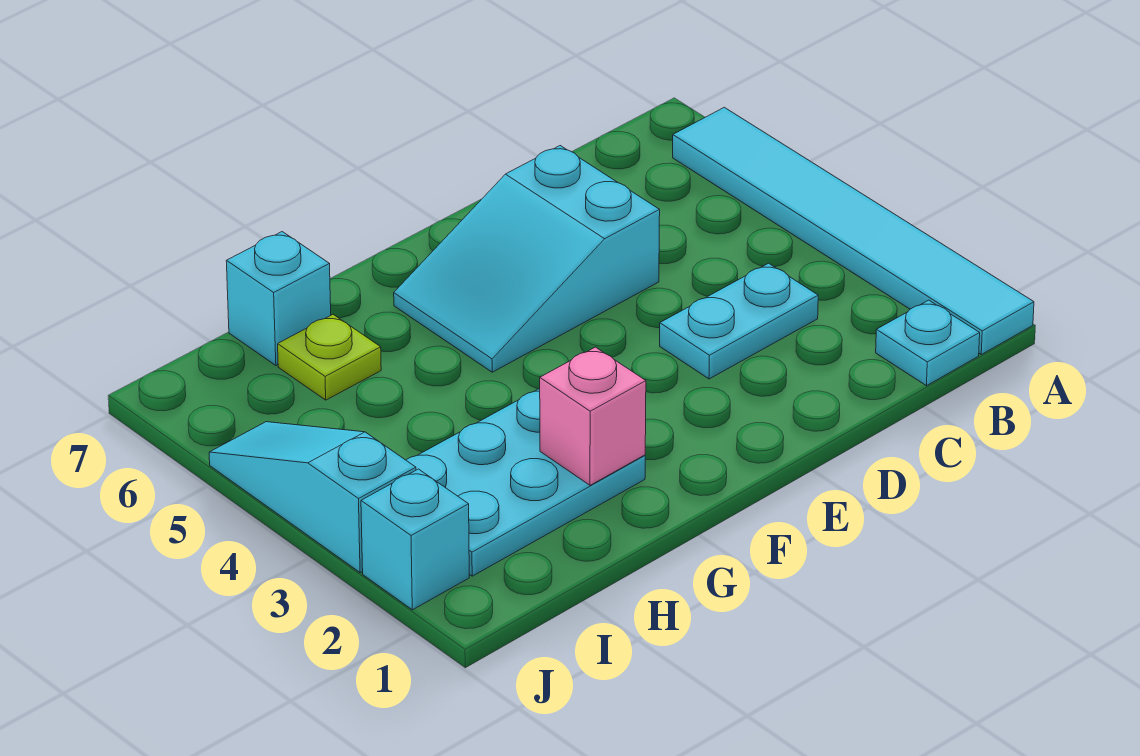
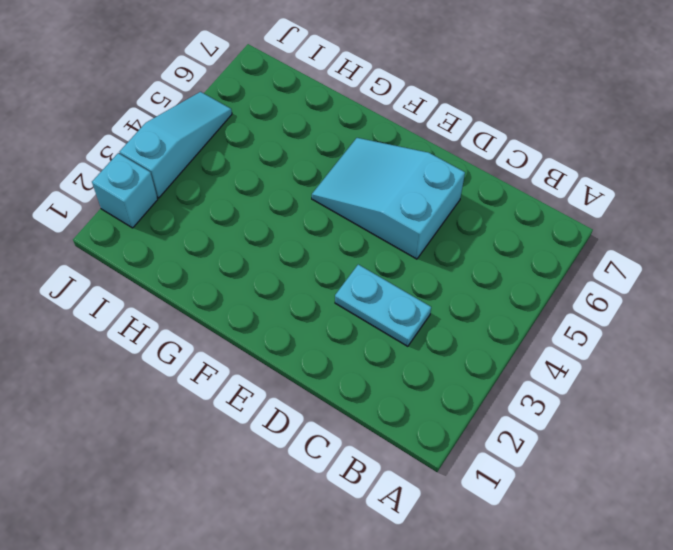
none -> cyan tile A1:A6 level 1
none -> cyan plate B1 level 1

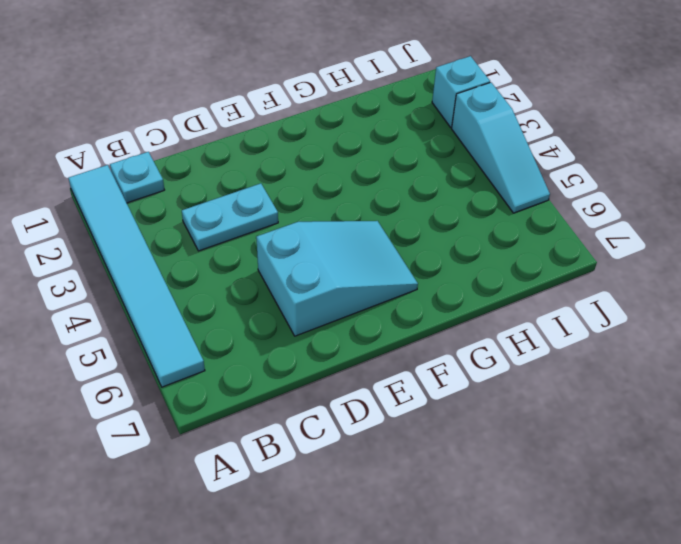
none -> cyan plate G2:I3 level 1
none -> lime plate H6 level 1

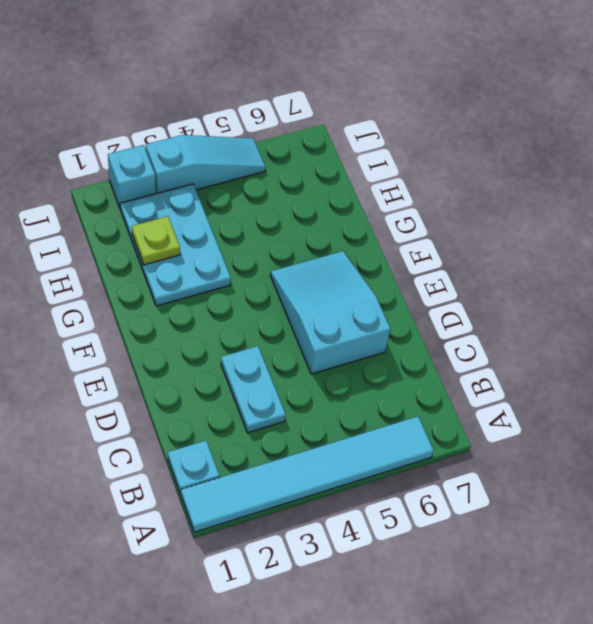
lime plate H2 level 2 -> lime plate H6 level 1
none -> cyan brick H7 level 1
none -> pink brick G2 level 2

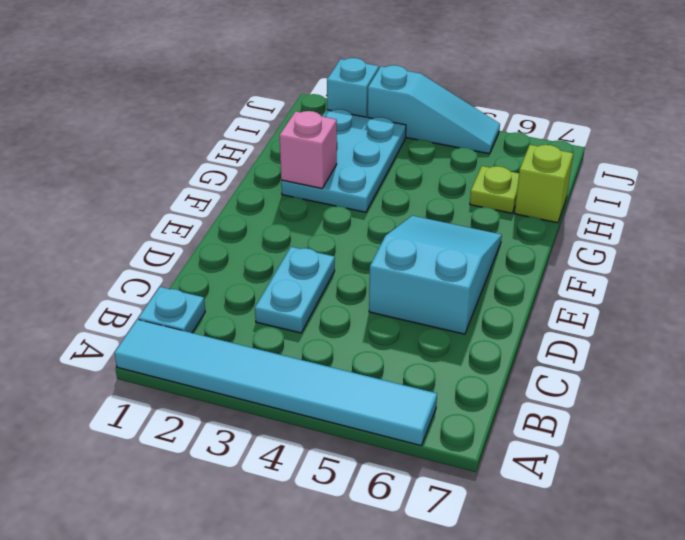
lime brick H7 level 1 -> cyan brick H7 level 1

